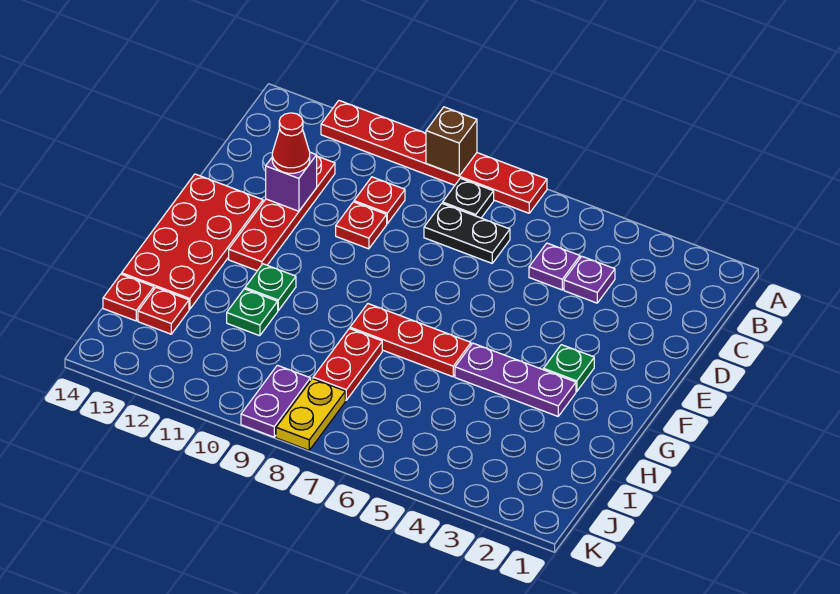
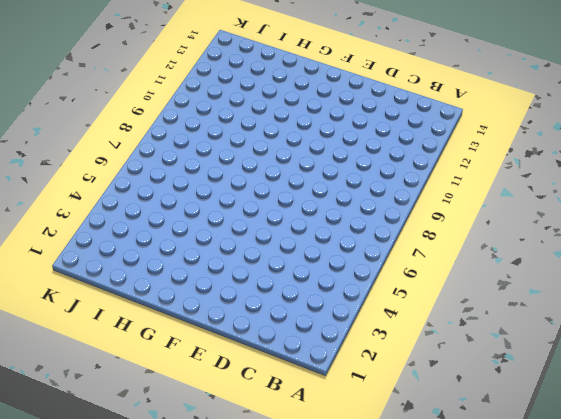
none -> red plate A7:A12 level 1
none -> black plate B8 level 1
none -> purple plate C4 level 1

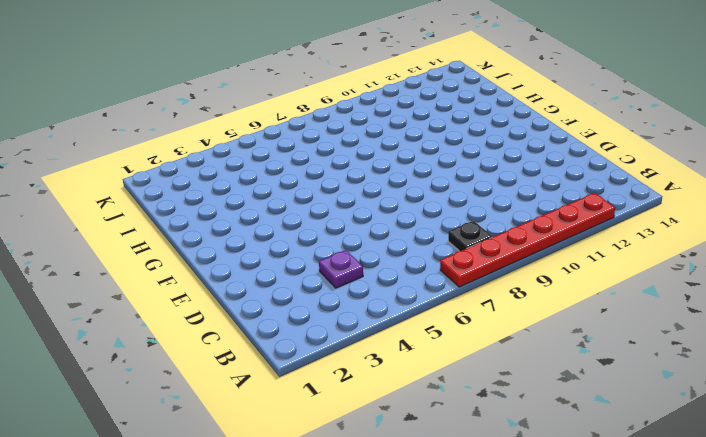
none -> purple plate C5 level 1
none -> black plate C7:C8 level 1
none -> red plate C10 level 1

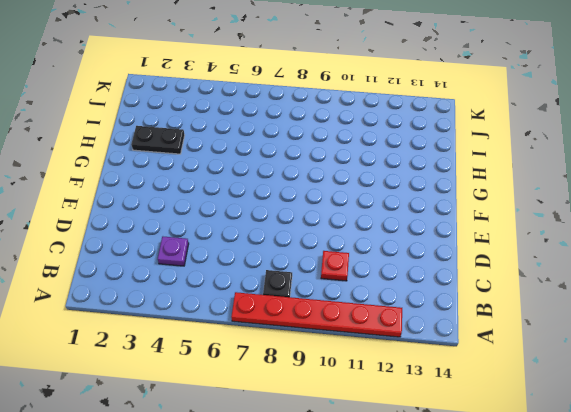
black plate H2:H3 level 1 -> black plate C7:C8 level 1
none -> purple plate C5 level 1
none -> red plate C12:F12 level 1
none -> red plate D10 level 1

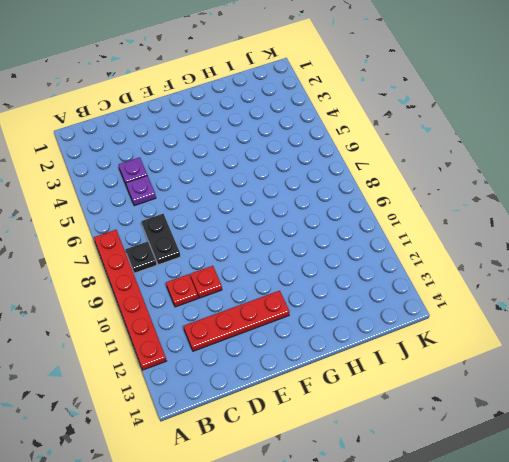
none -> red plate E13:H14 level 1
none -> green plate F3 level 1
none -> purple plate G3:G5 level 1

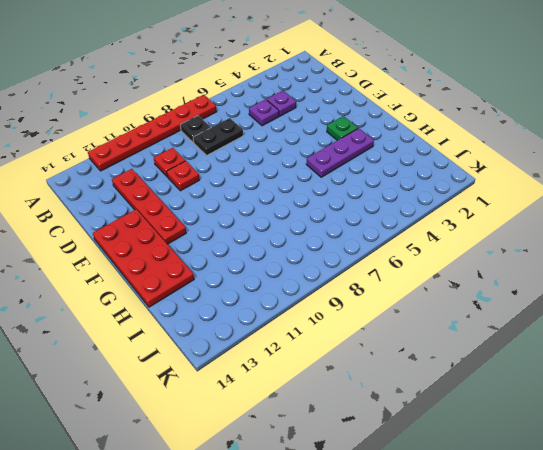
none -> red plate G6:G8 level 1
none -> green plate G11 level 1
none -> red plate H8:I8 level 1

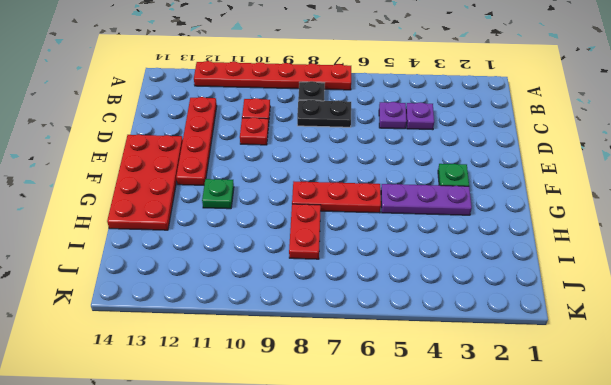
none -> green plate H11 level 1
none -> red plate I13 level 1
none -> red plate I14 level 1

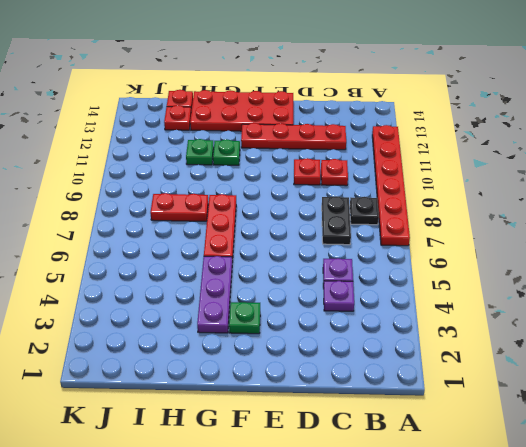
none -> yellow plate J8:K8 level 1
none -> purple plate J9:K9 level 1
none -> brown brick A9 level 2

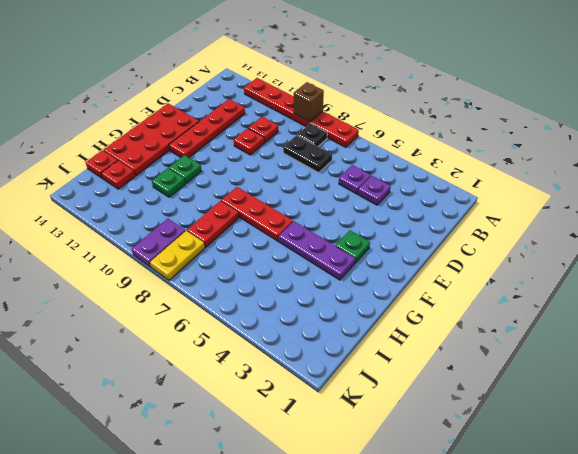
none -> purple brick D12 level 2
none -> red cone D12 level 3

